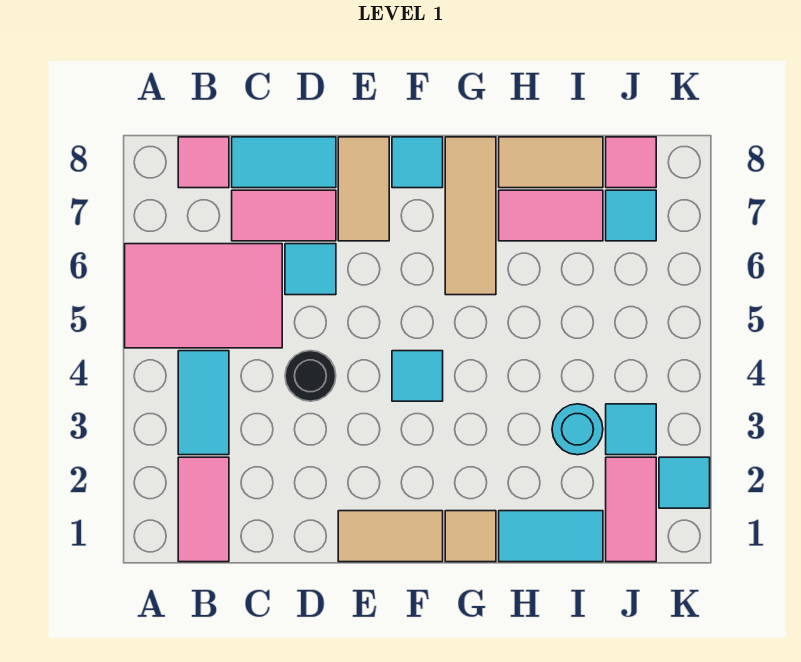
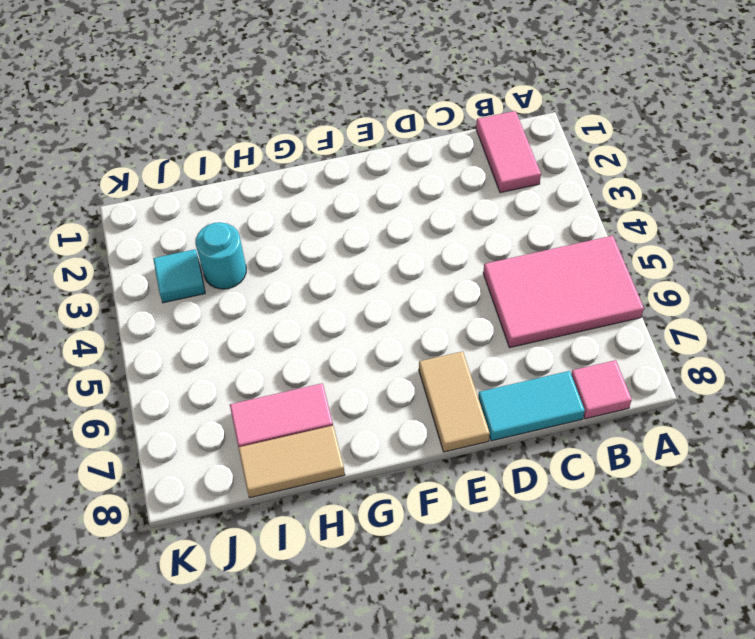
none -> cyan tile B3:B4 level 1
none -> pink tile C7:D7 level 1
none -> black round brick D4 level 1

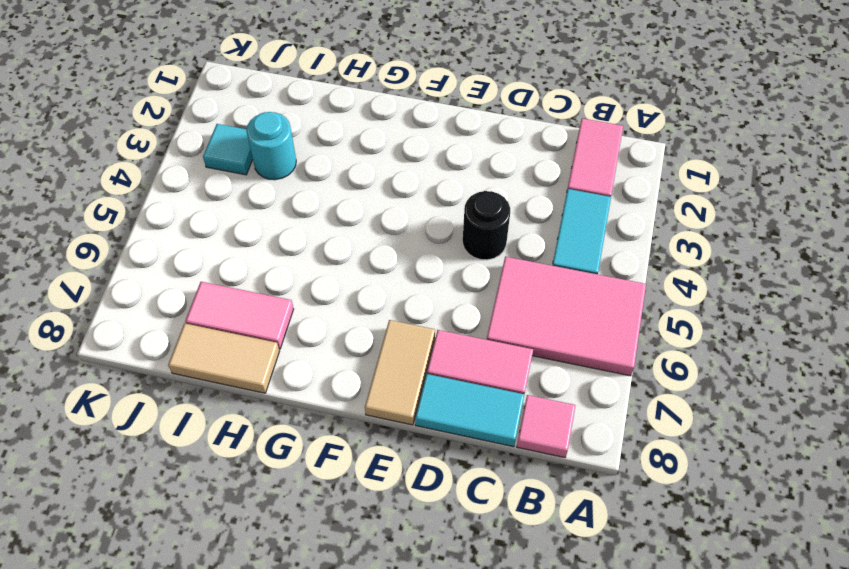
none -> cyan tile D6 level 1
none -> tan tile E1:F1 level 1
none -> cyan tile F4 level 1

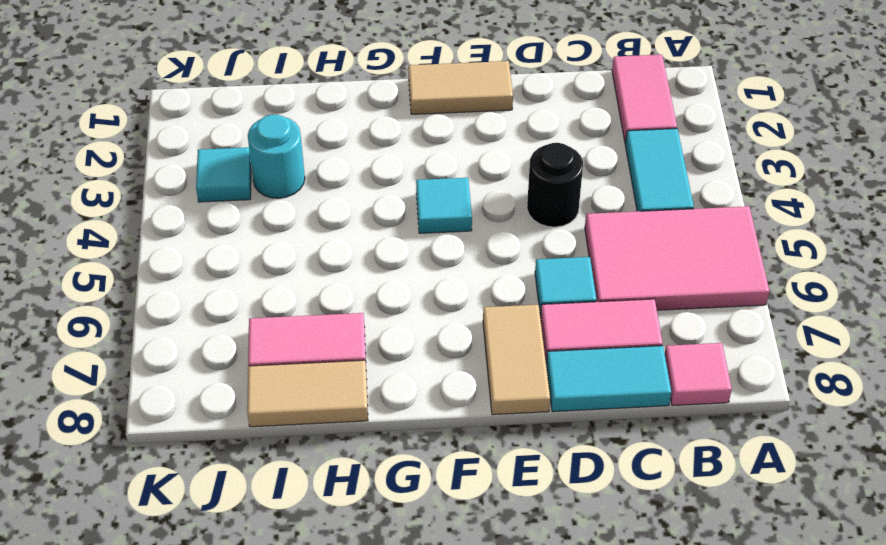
none -> cyan tile F8 level 1
none -> tan tile G1 level 1
none -> tan tile G6:G8 level 1

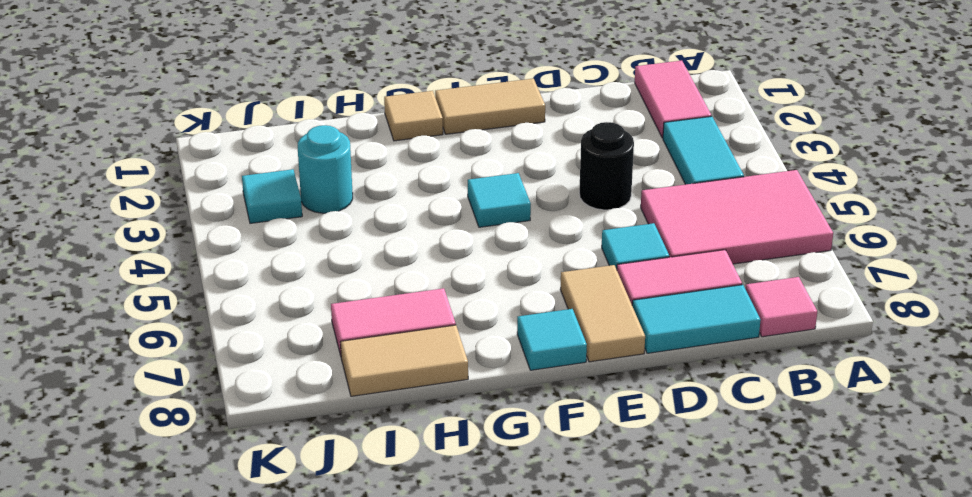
none -> tan tile G6:G8 level 1
none -> cyan tile H1:I1 level 1
none -> pink tile J1:J2 level 1

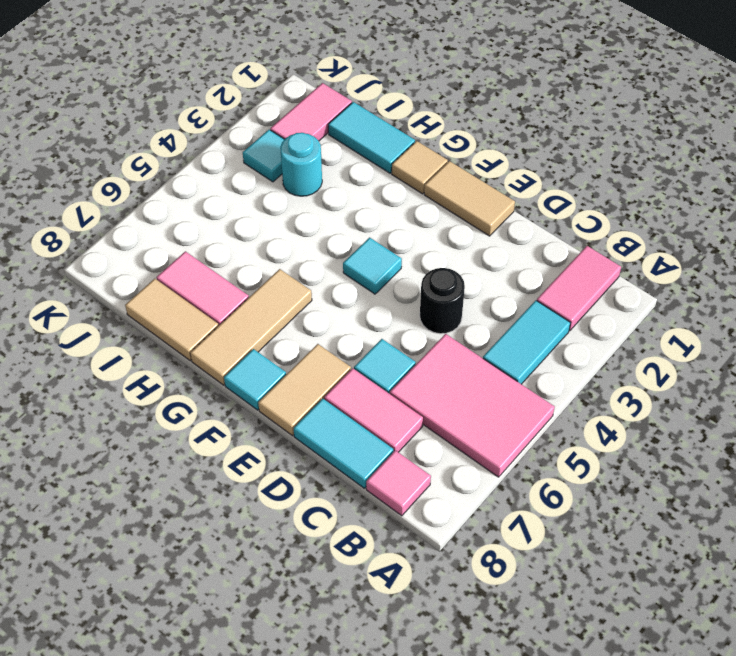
none -> cyan tile J7 level 1
none -> pink tile J8 level 1
none -> cyan tile K2 level 1

